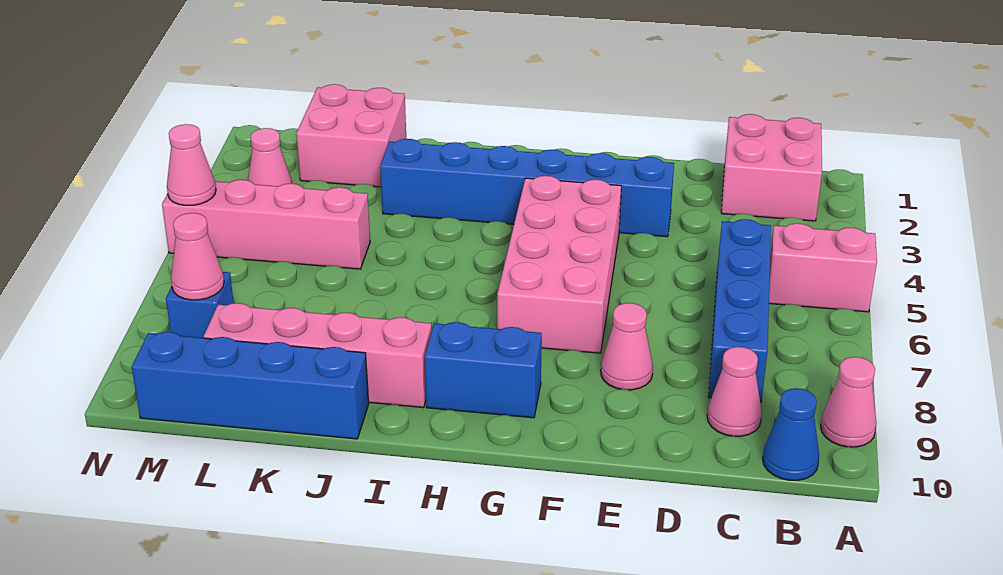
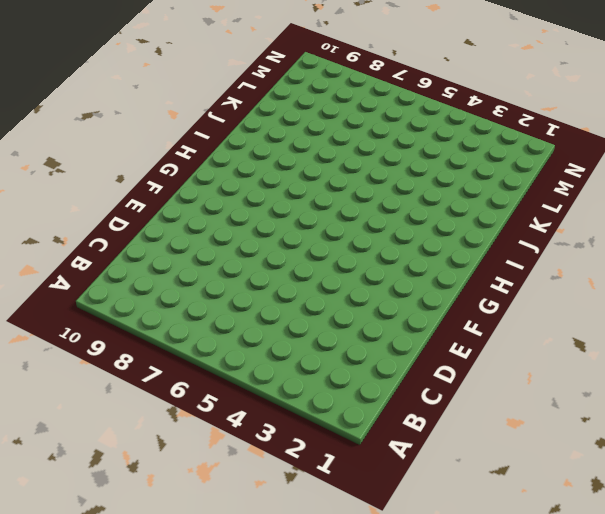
none -> pink brick A5:B5 level 1
none -> pink cone A9 level 1
none -> pink brick B1:C2 level 1

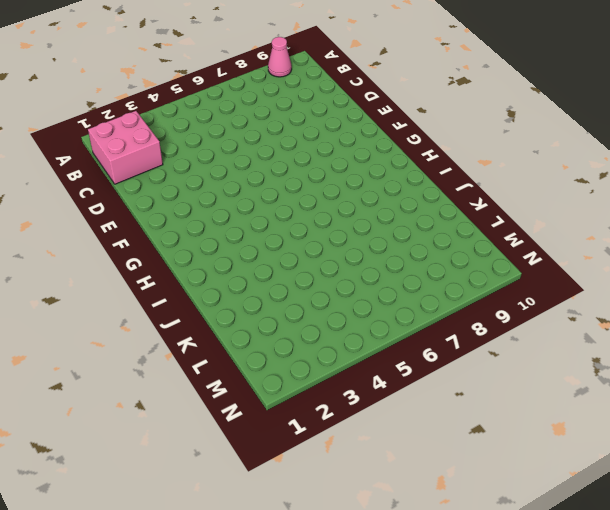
none -> pink brick A5:B5 level 1
none -> blue cone B10 level 1
none -> blue brick C5:C8 level 1

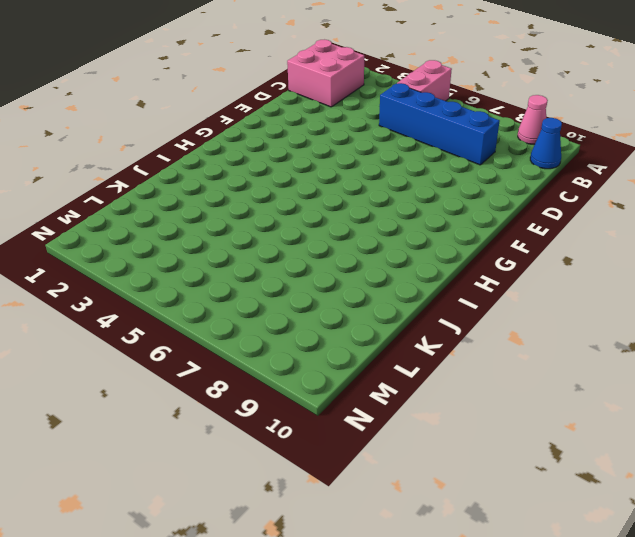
none -> pink cone C9 level 1
none -> blue brick E3:J3 level 1
none -> pink cone E8 level 1

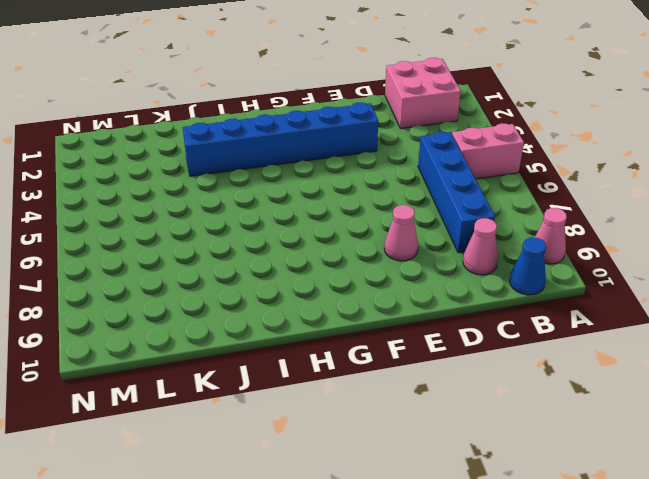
none -> pink brick F4:G7 level 1
none -> blue brick G9:H9 level 1
none -> pink brick I9:L9 level 1

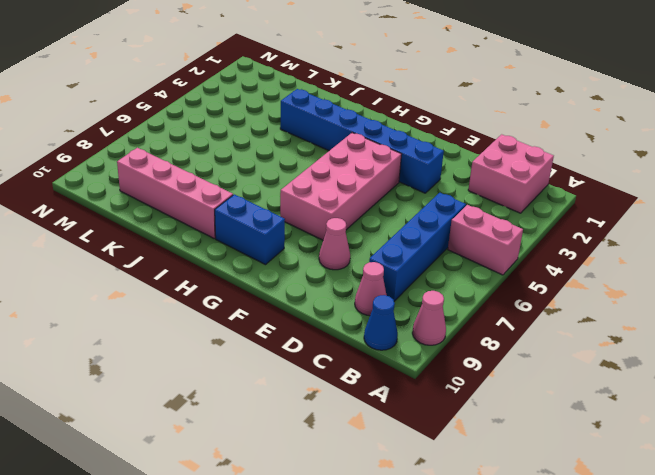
none -> blue brick J10:M10 level 1
none -> pink brick K1:L2 level 1
none -> pink brick K5:N5 level 1

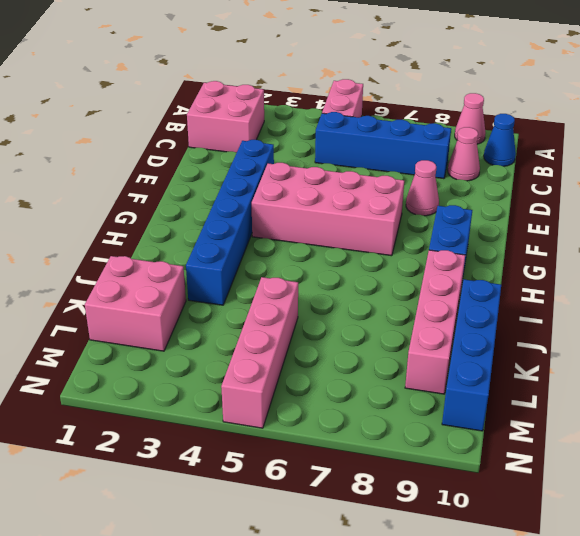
none -> pink cone M3 level 1
none -> blue brick M8 level 1
none -> pink cone M8 level 2

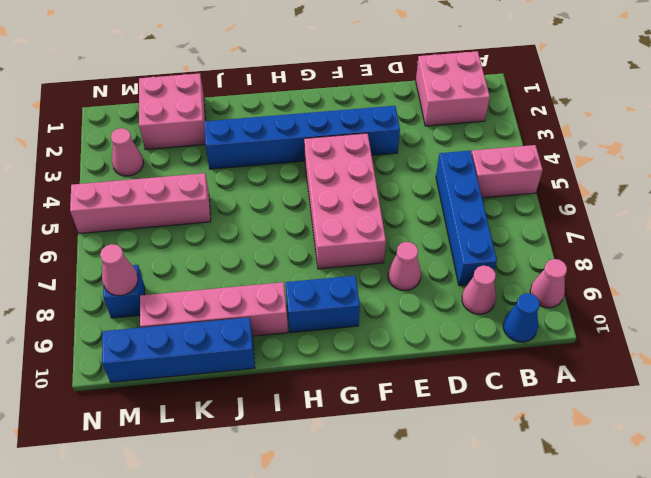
none -> pink cone N5 level 2

